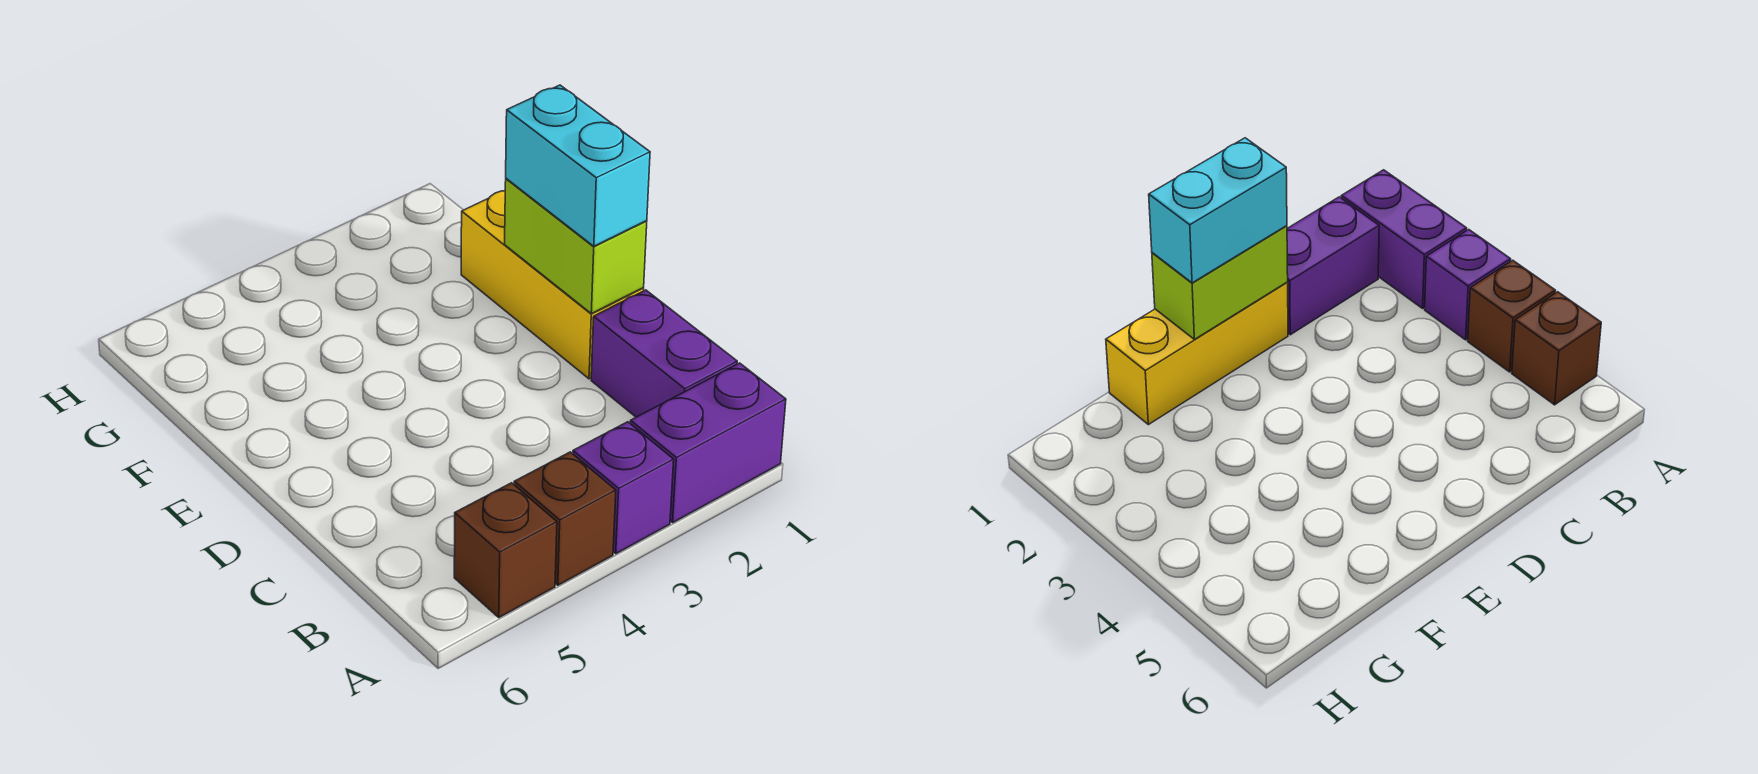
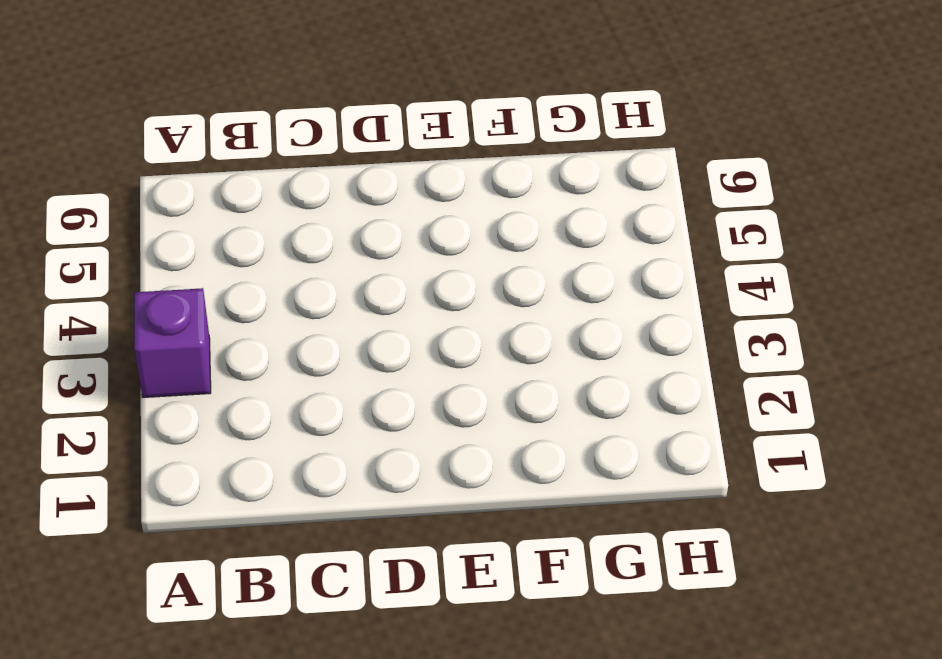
none -> purple brick A1:A2 level 1
none -> brown brick A4 level 1

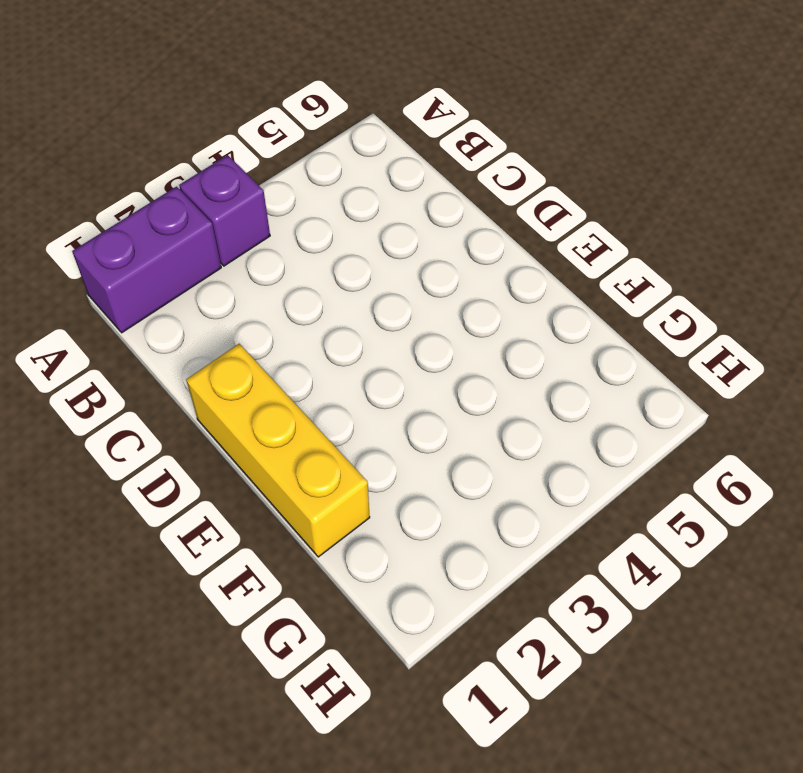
none -> brown brick A4 level 1
none -> brown brick A5 level 1

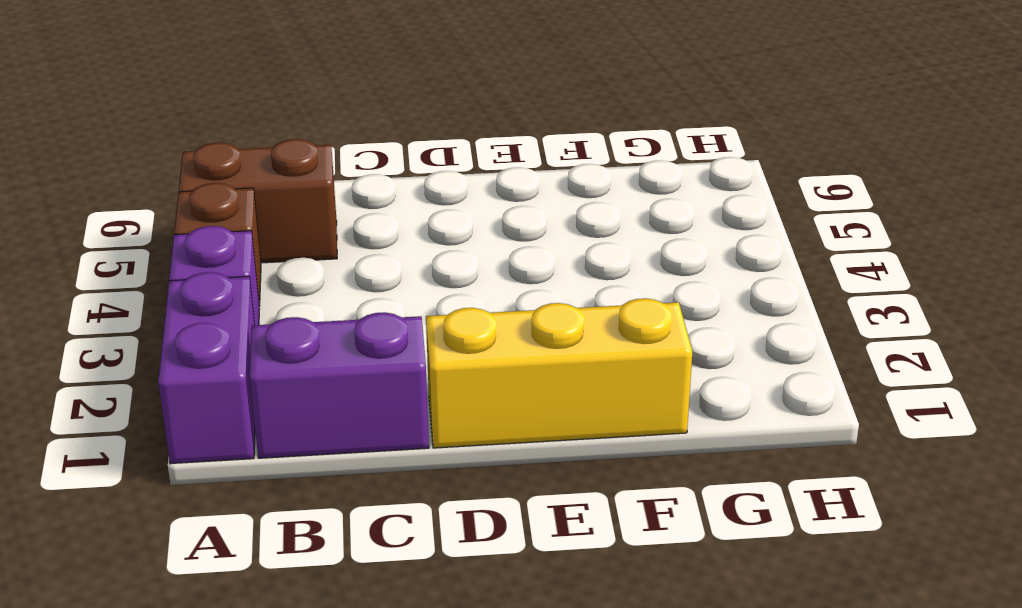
brown brick A5:B5 level 1 -> brown brick A5 level 1
none -> lime brick D1:E1 level 2
none -> cyan brick D1:E1 level 3

